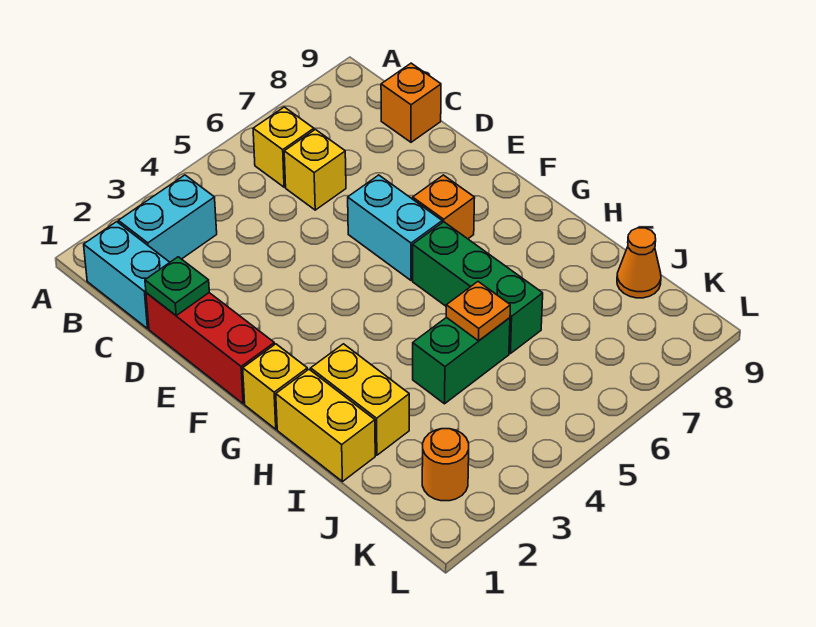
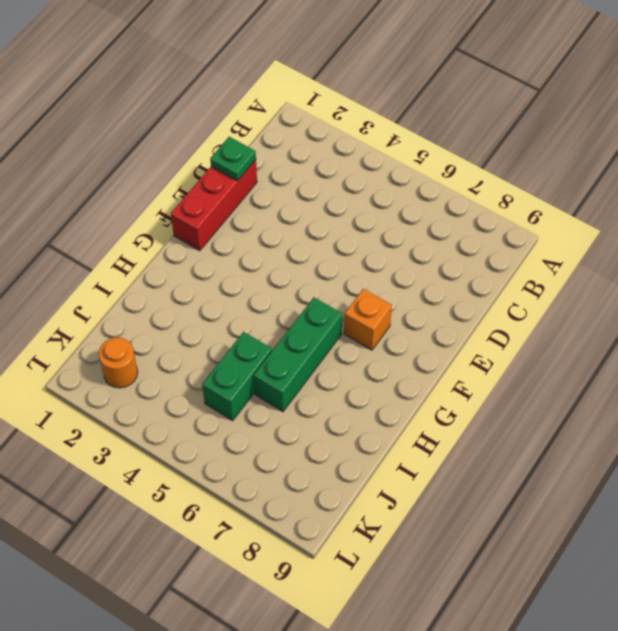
green brick I5:J5 level 1 -> green brick I4:I5 level 1
none -> cyan brick B1:C1 level 1
none -> cyan brick B2:B3 level 1
none -> yellow brick B6 level 1

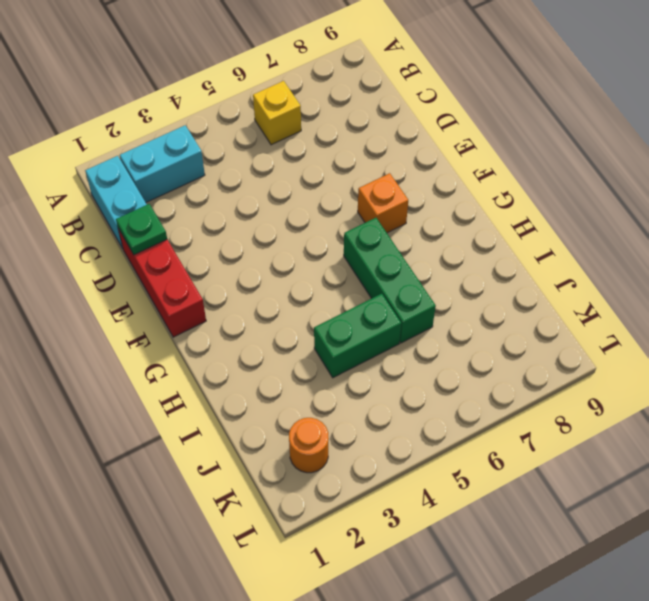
none -> yellow brick C6 level 1
none -> orange brick C9 level 1
none -> cyan brick E6:F6 level 1

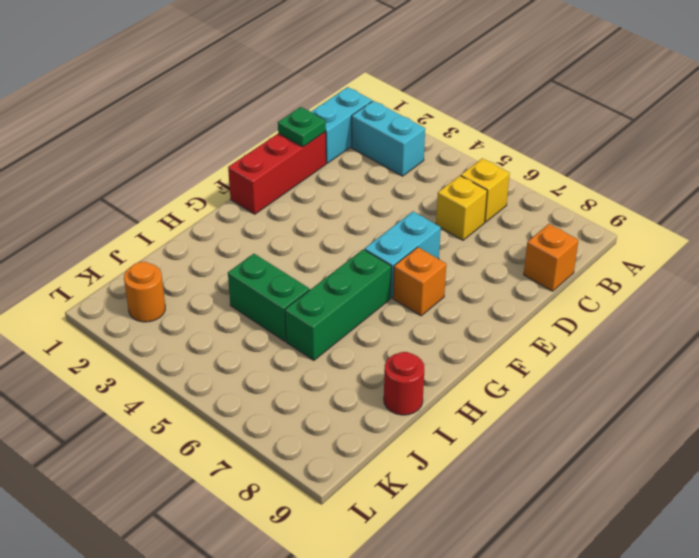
red round brick I9 level 1 -> none
none -> yellow brick G1 level 1
none -> yellow brick H1:I1 level 1
none -> yellow brick H2:I2 level 1

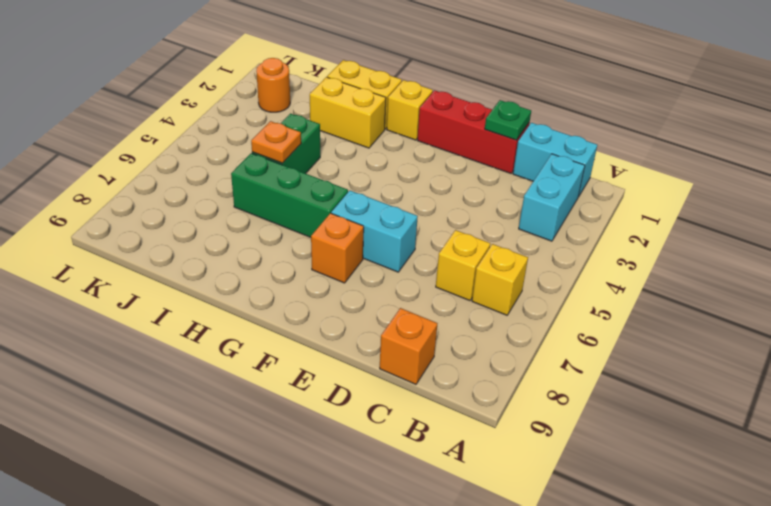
none -> orange cone J9 level 1

